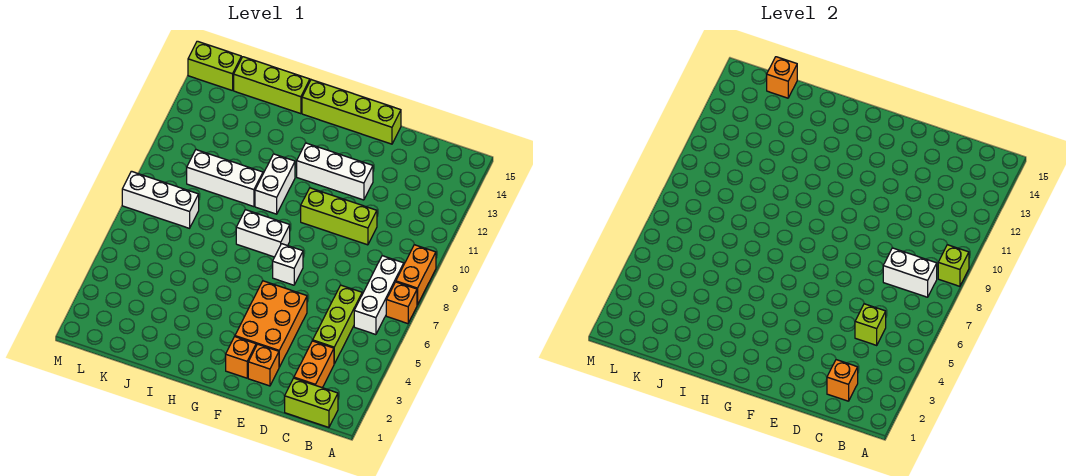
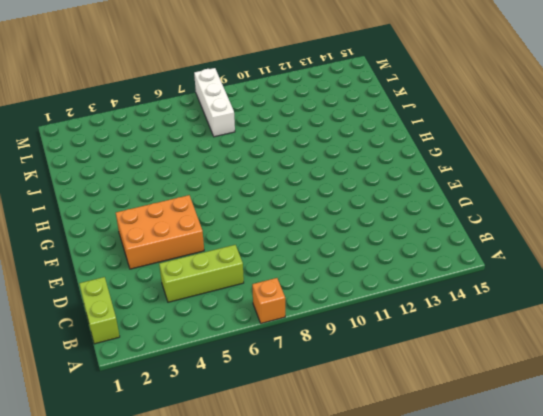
none -> orange brick A8:A9 level 1
none -> white brick B6:B8 level 1
none -> orange brick C2:C3 level 1

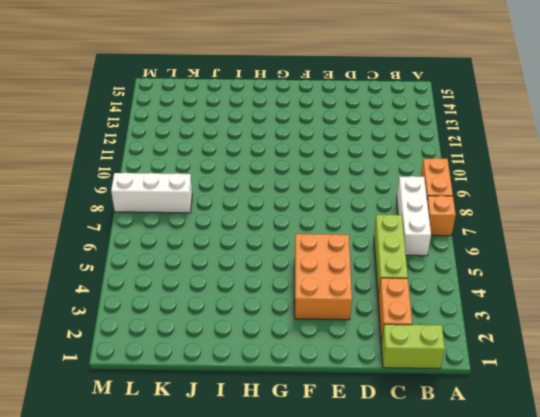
none -> lime brick D10:F10 level 1
none -> orange brick E2 level 1
none -> white brick E12:G12 level 1

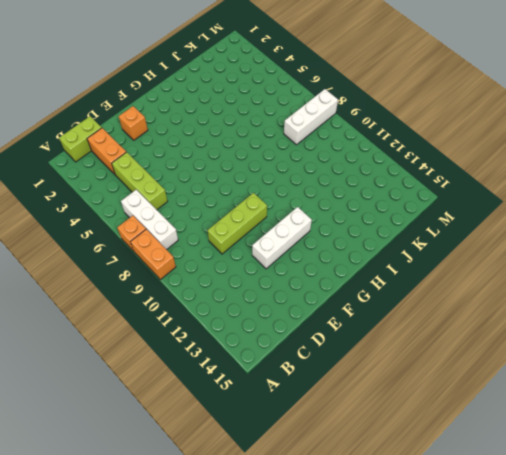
none -> orange brick E3:F5 level 1
none -> lime brick E15:H15 level 1
none -> orange brick F2 level 1

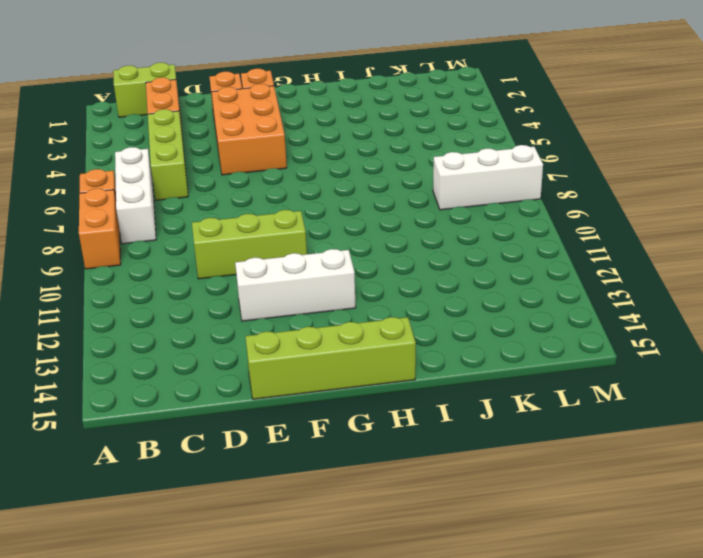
none -> white brick F7 level 1
none -> white brick G8:H8 level 1
none -> white brick H10:H11 level 1

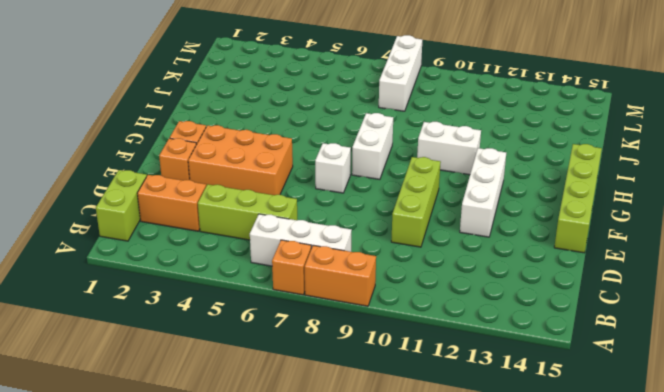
none -> white brick I10:K10 level 1
none -> lime brick I15:K15 level 1
none -> lime brick L15:M15 level 1

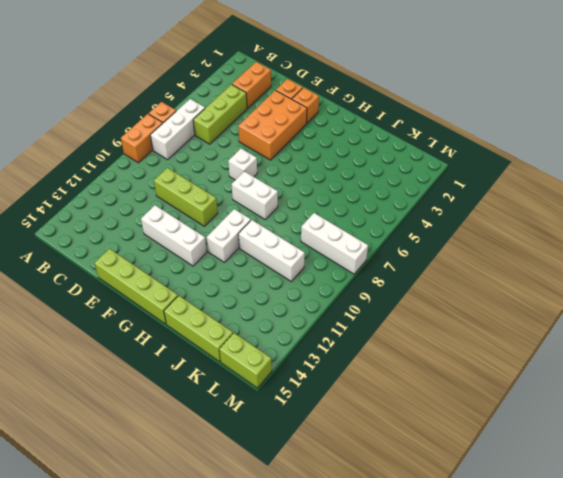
none -> lime brick B1:C1 level 1
none -> lime brick A9 level 2
none -> white brick B8:C8 level 2

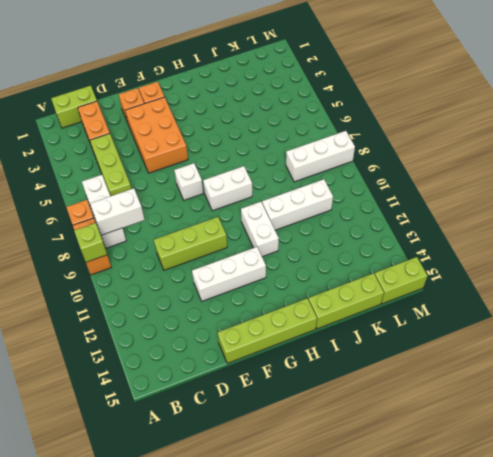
none -> orange brick C2 level 2
none -> lime brick C5 level 2
none -> orange brick K15 level 2

